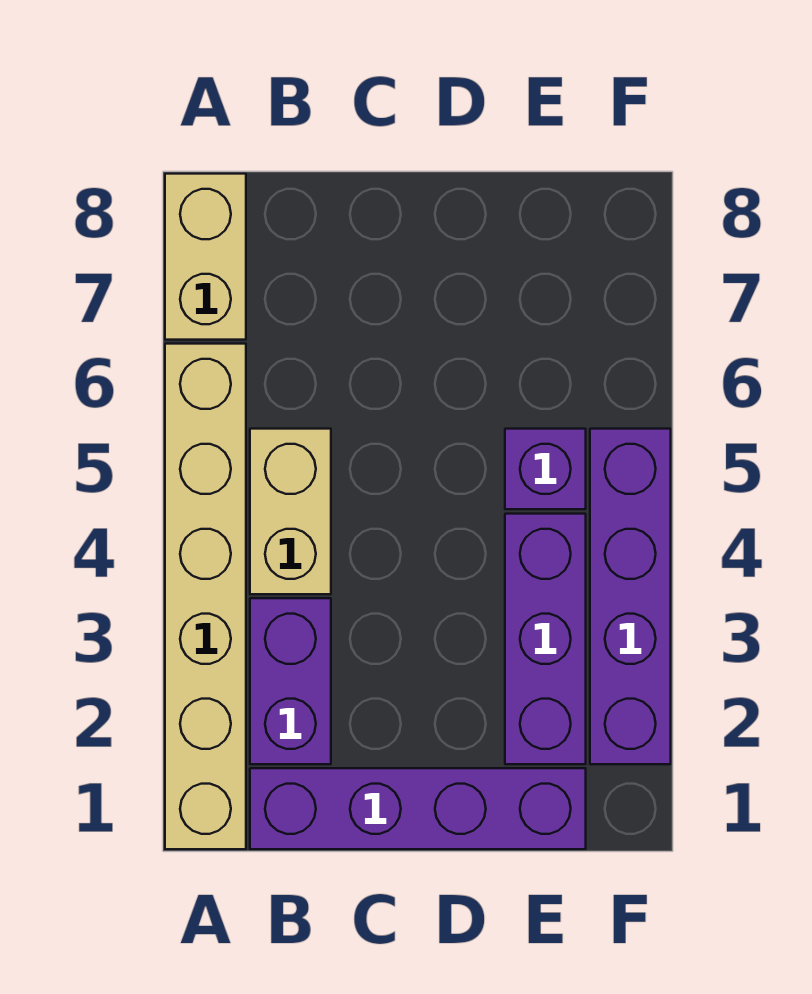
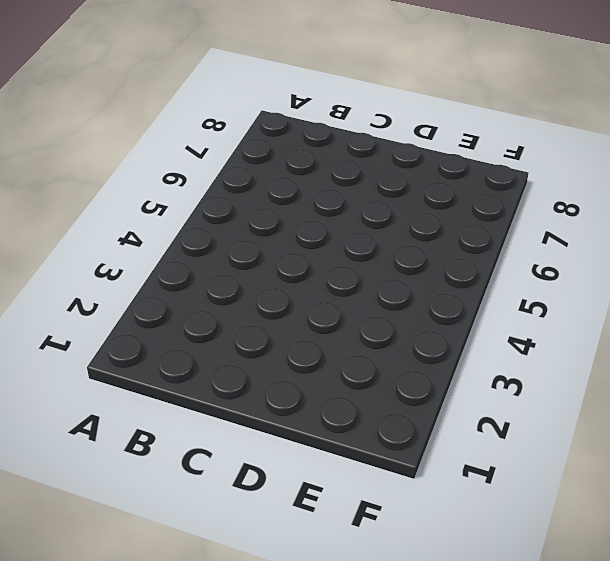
none -> tan brick A1:A6 level 1
none -> tan brick A7:A8 level 1

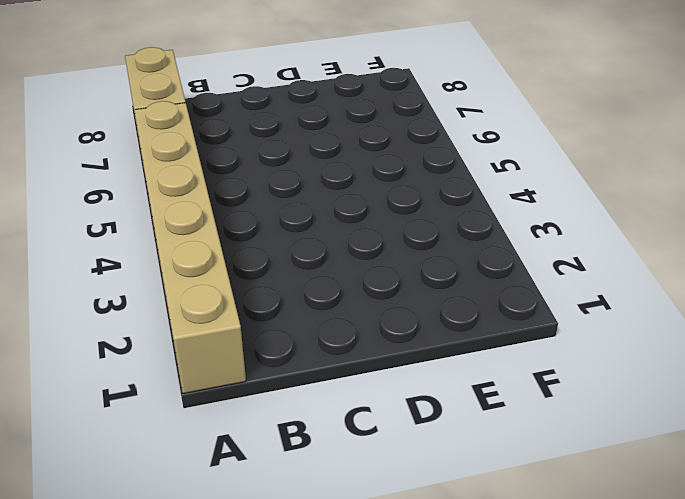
none -> purple brick B1:E1 level 1
none -> purple brick B2:B3 level 1

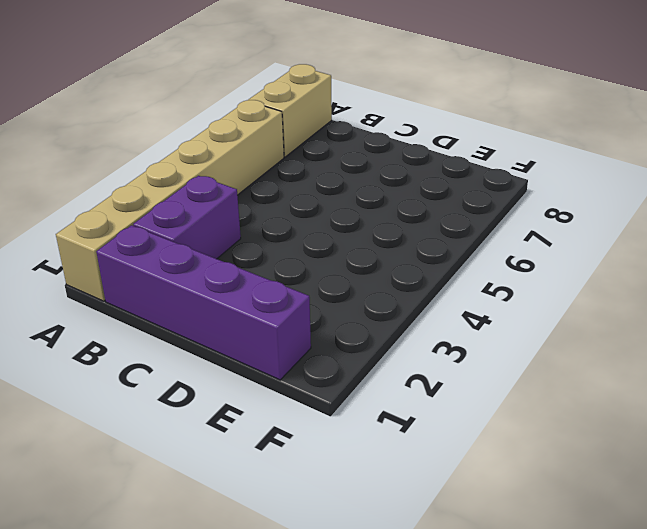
none -> tan brick B4:B5 level 1
none -> purple brick E2:E4 level 1

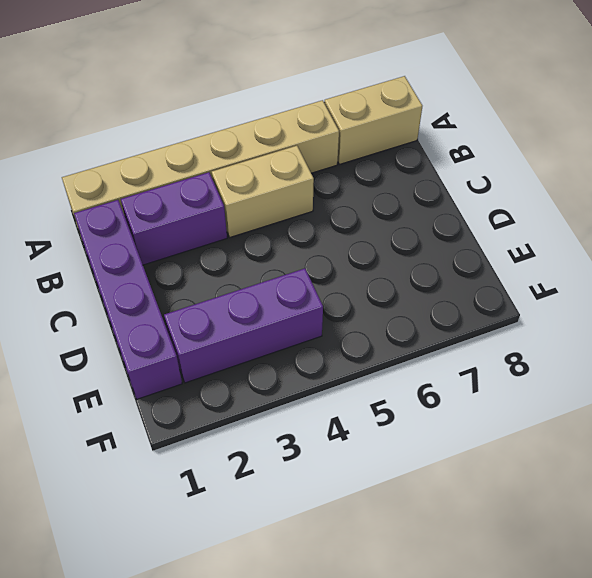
none -> purple brick E5 level 1
none -> purple brick F2:F5 level 1

